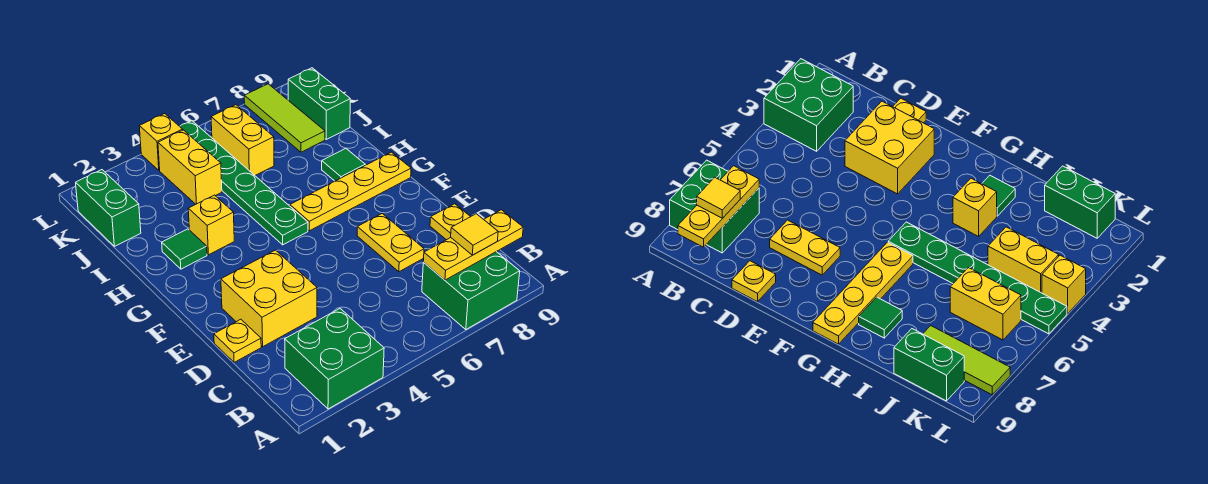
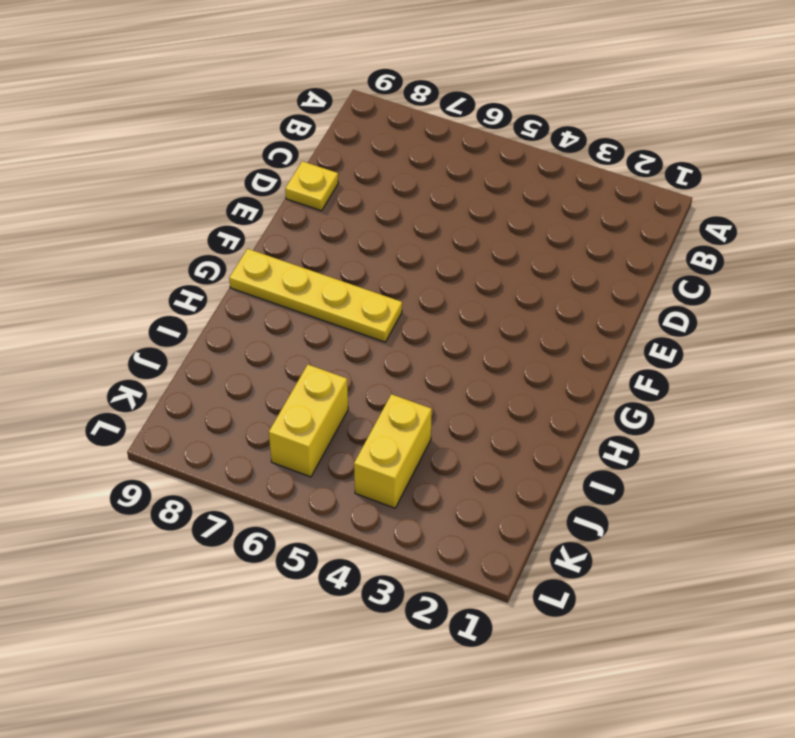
none -> green brick A2:B3 level 1
none -> green brick A7:B8 level 1
none -> yellow plate D1 level 1

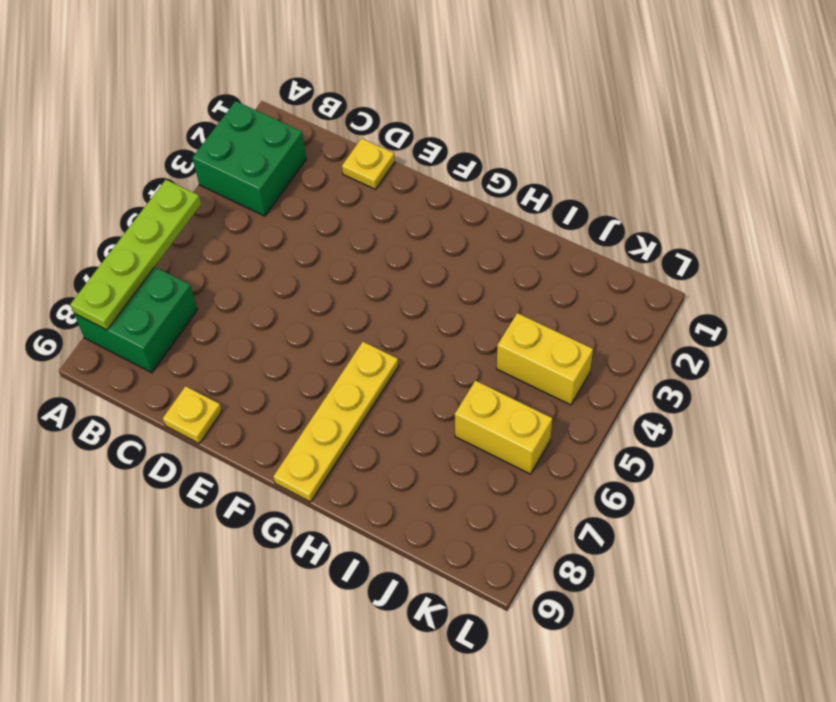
lime plate A5:A8 level 2 -> none
none -> yellow brick D2:E3 level 1
none -> yellow plate D7:E7 level 1
none -> green plate G5:L5 level 1

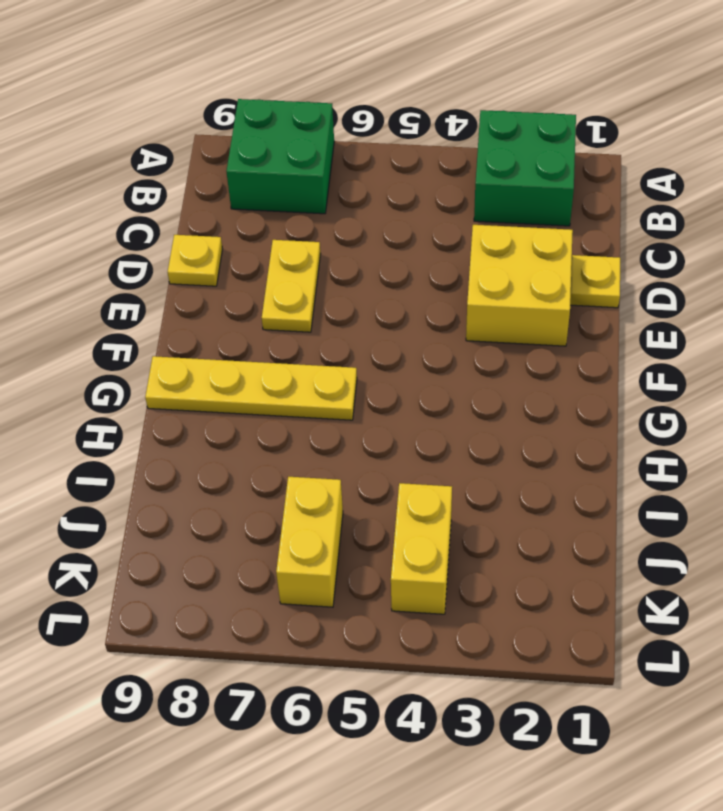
none -> green plate G5:L5 level 1
none -> green tile H2 level 1
none -> yellow brick H3 level 1

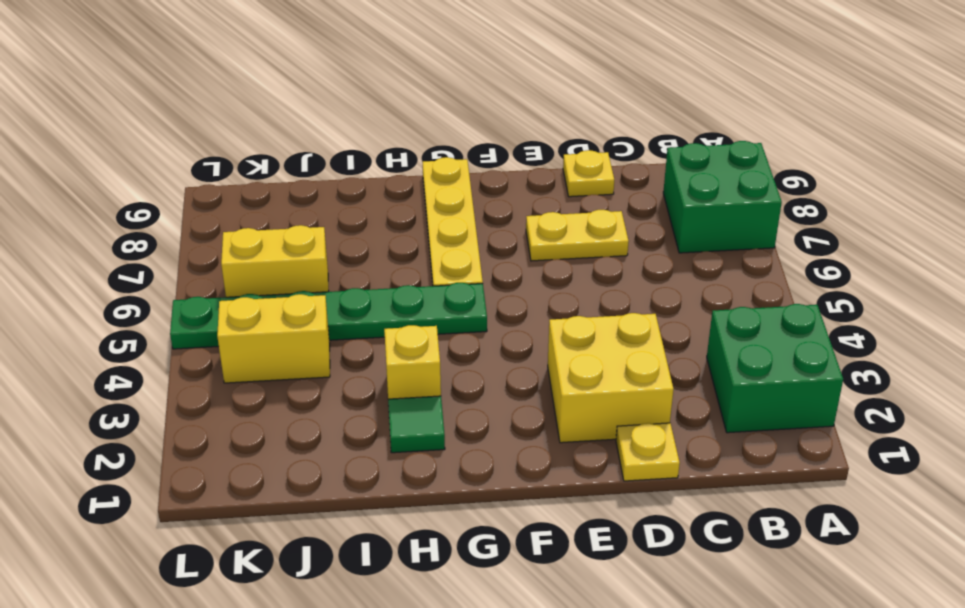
none -> green tile H8 level 1
none -> green brick J1:K1 level 1
none -> lime tile J8:L8 level 1

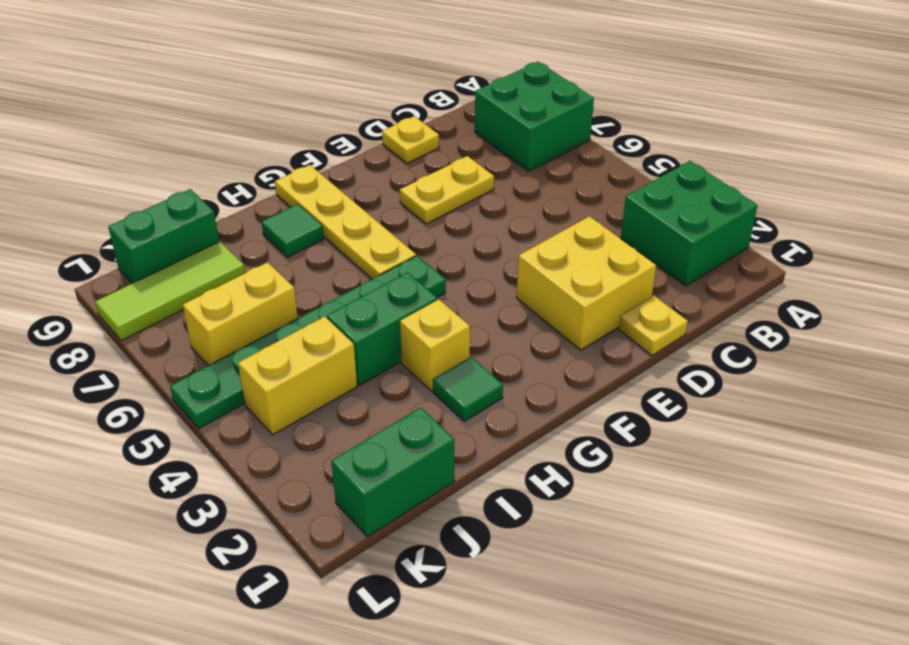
green brick H4:I4 level 1 -> none
none -> yellow brick L4 level 1
none -> yellow plate B7:B9 level 2
none -> yellow tile B8 level 3

